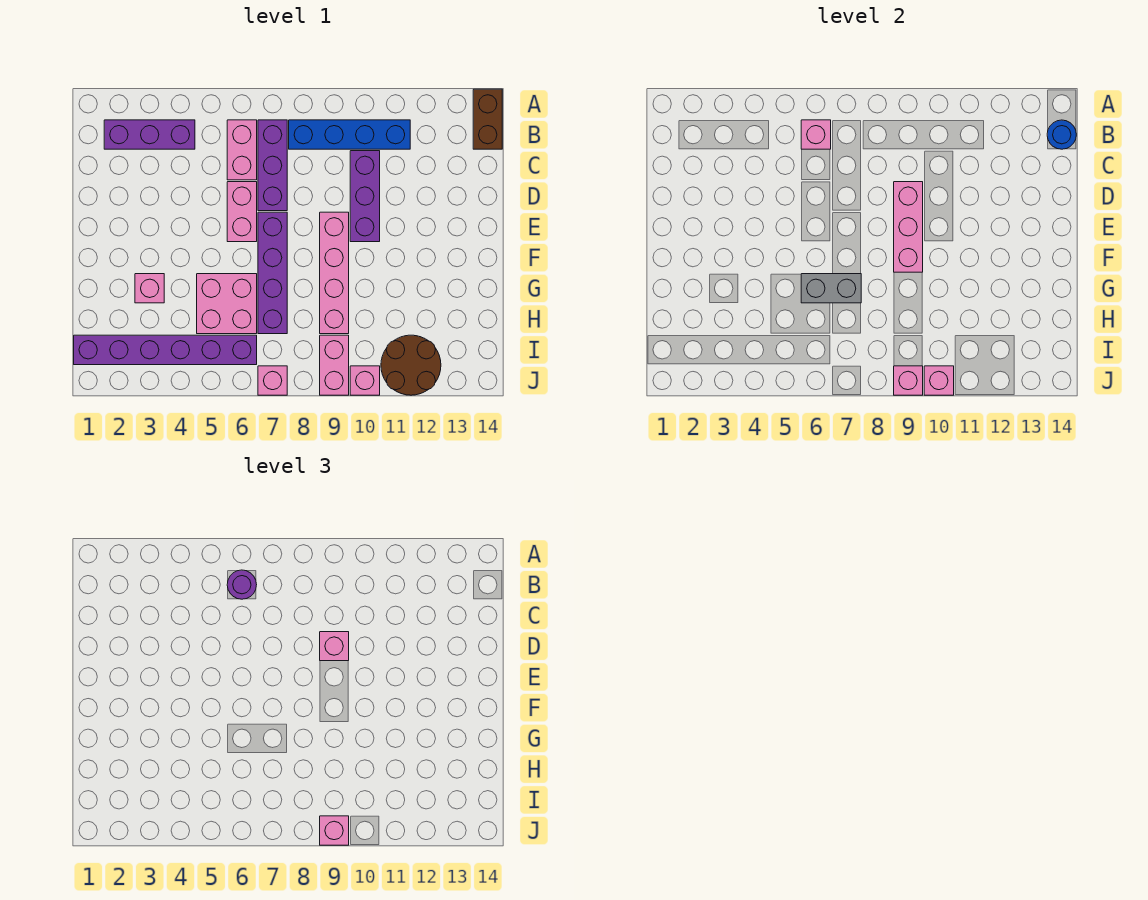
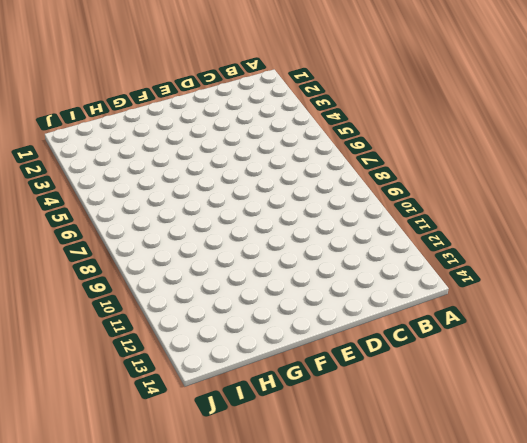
none -> brown brick A14:B14 level 1
none -> purple brick B2:B4 level 1
none -> pink brick B6:C6 level 1

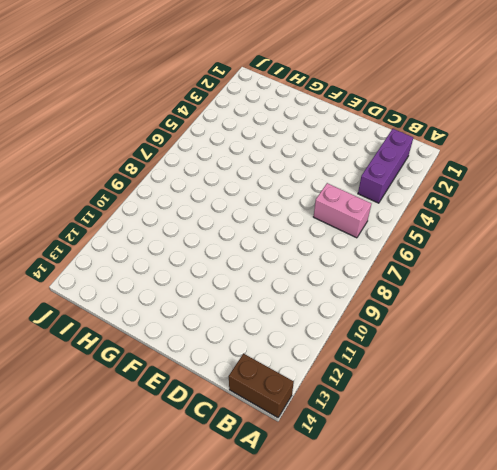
none -> purple brick B7:D7 level 1
none -> blue brick B8:B11 level 1
none -> purple brick C10:E10 level 1

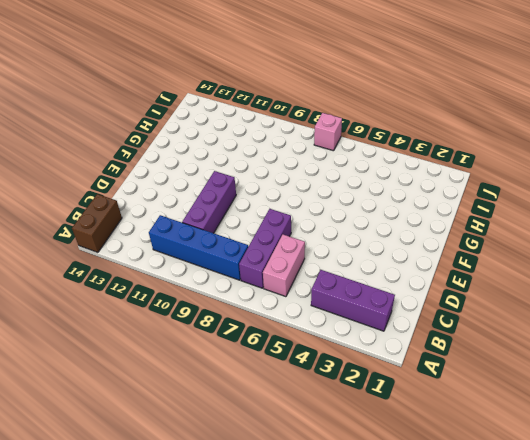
none -> pink brick D6:E6 level 1
none -> purple brick E7:H7 level 1
none -> pink brick E9:H9 level 1

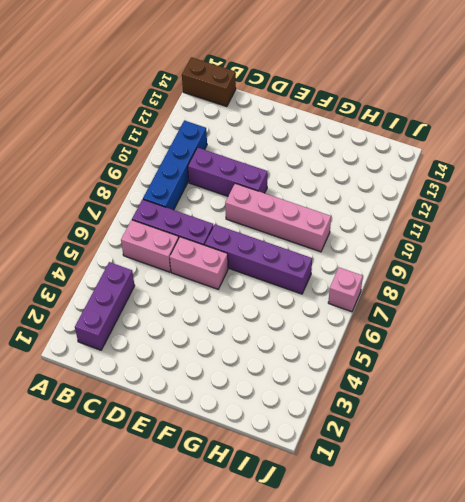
none -> pink brick G3 level 1
none -> pink brick G5:H6 level 1
none -> purple brick I1:I6 level 1

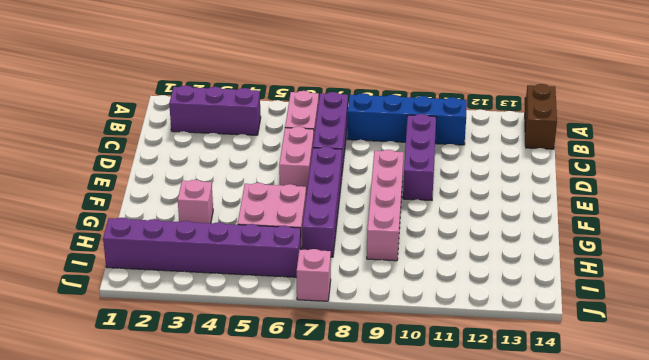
none -> pink brick I9:J9 level 1
none -> brown round brick I11:J12 level 1
none -> pink brick J10 level 1

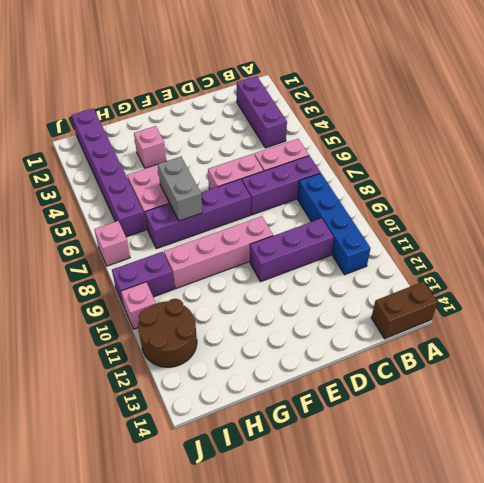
purple brick I9:J9 level 1 -> pink brick I9:J9 level 1
none -> pink brick B6 level 2
none -> blue round brick B14 level 2
none -> pink brick D9:F9 level 2

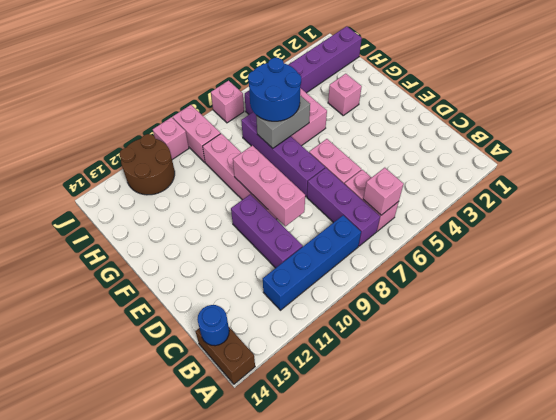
blue round brick G6:H7 level 3 -> none
none -> purple brick B2:B4 level 1
none -> pink brick J9 level 2
none -> pink brick J10 level 2

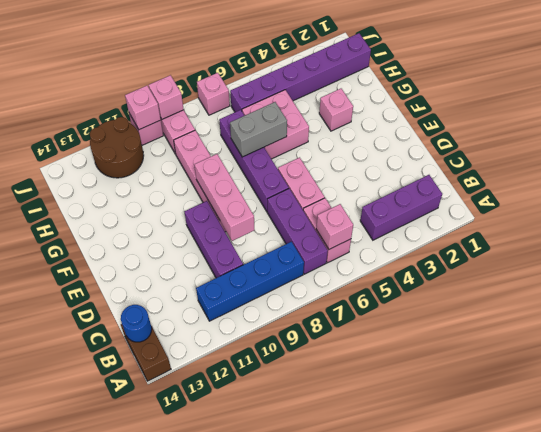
none -> purple round brick B6 level 3
none -> pink brick D9 level 3
none -> pink brick J9 level 3

